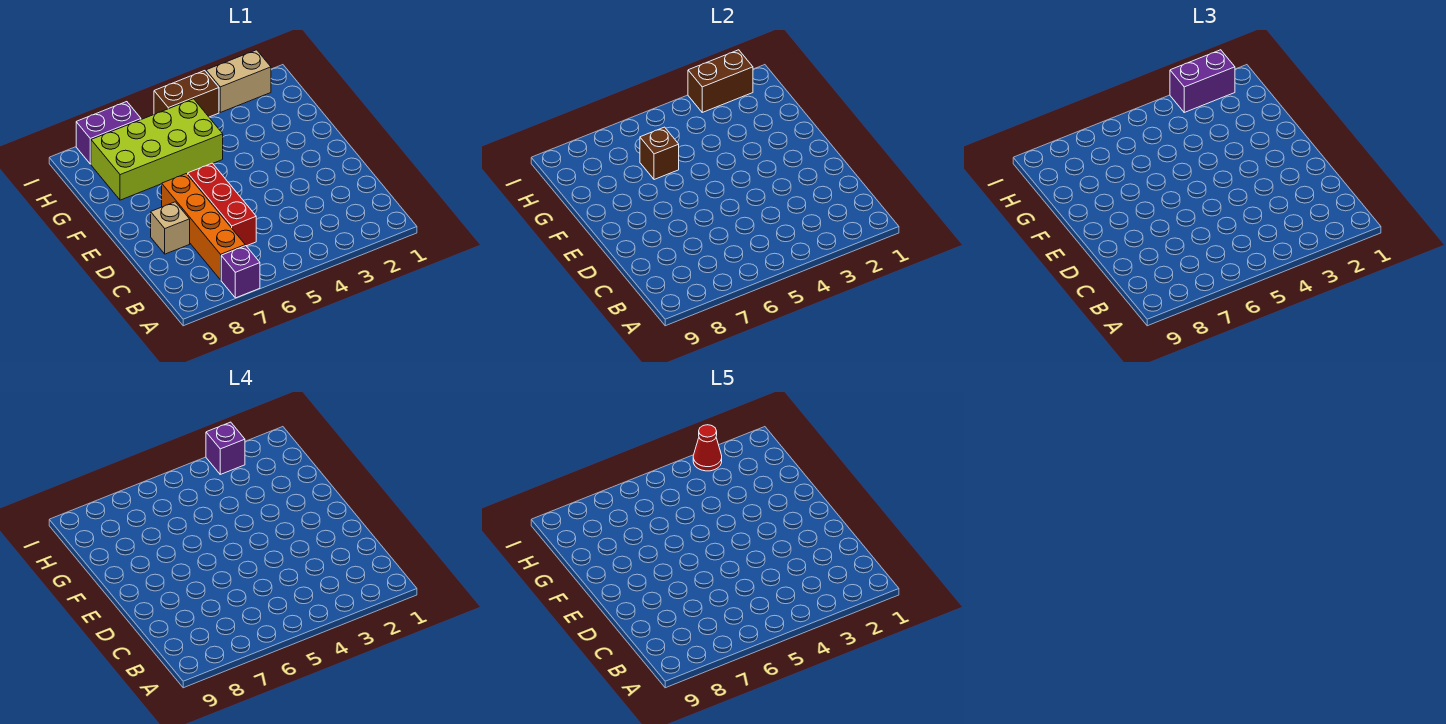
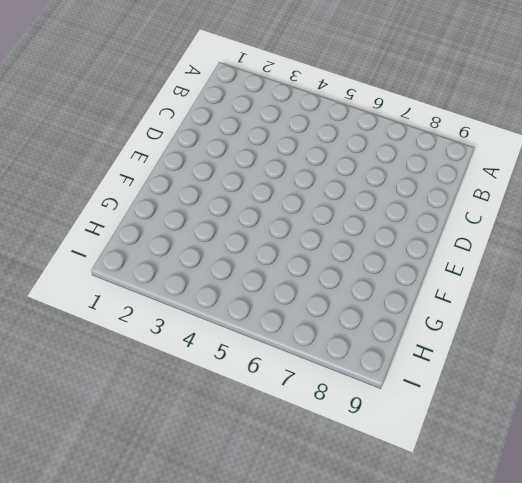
none -> purple brick A7 level 1
none -> orange brick B7:E7 level 1
none -> red brick C6:E6 level 1

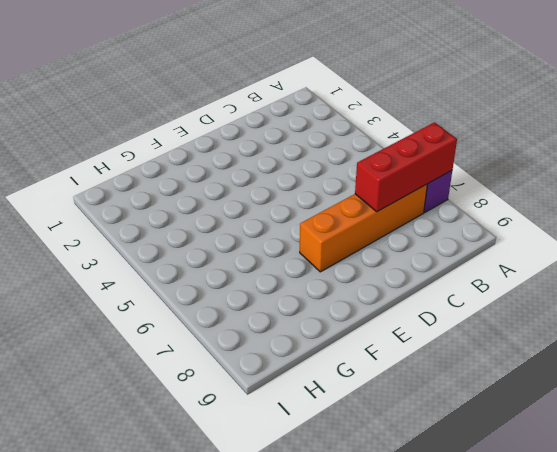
red brick A7:C7 level 2 -> red brick C6:E6 level 1
none -> tan brick D8 level 1
none -> lime brick G5:H8 level 1
none -> tan brick I2:I3 level 1

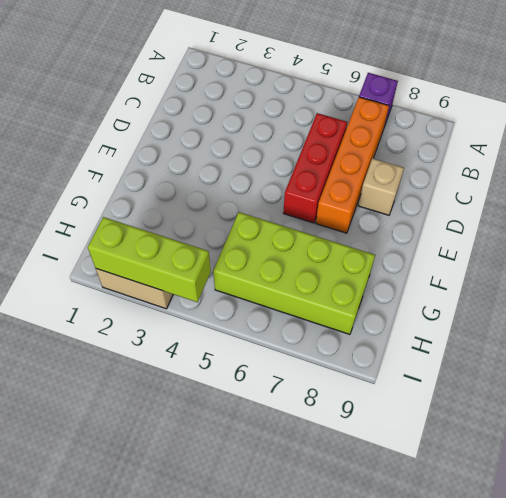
lime brick I2:I4 level 2 -> brown brick I2:I3 level 2
none -> brown brick I4:I5 level 1
none -> purple brick I7:I8 level 1
none -> brown brick G6 level 2

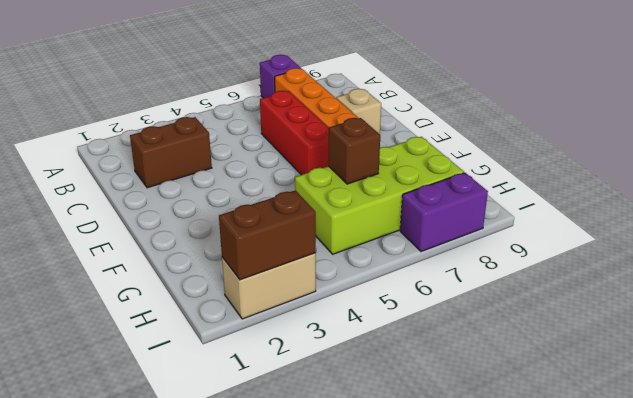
brown brick C2:C3 level 1 -> brown brick I4:I5 level 1
none -> purple brick I2:I3 level 3
none -> purple brick I3 level 4
none -> red cone I3 level 5

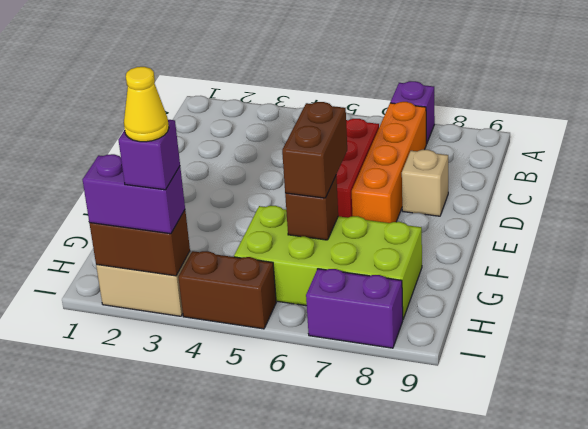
brown brick F6:G6 level 3 -> none
yellow cone I3 level 5 -> red cone I3 level 5

